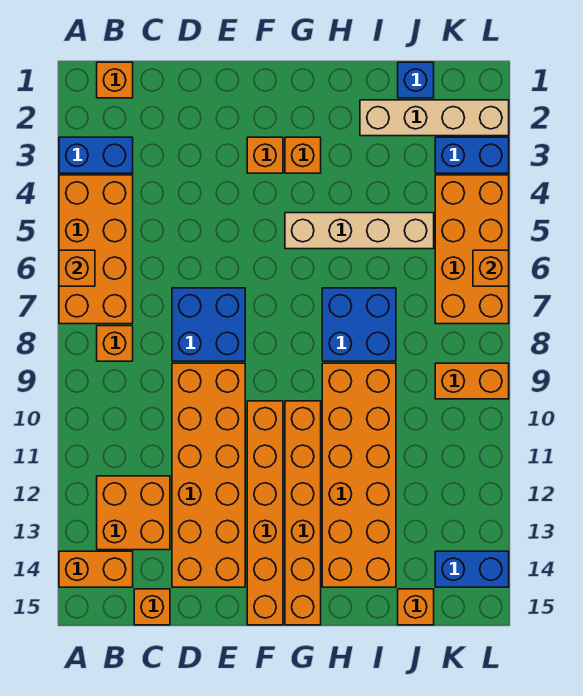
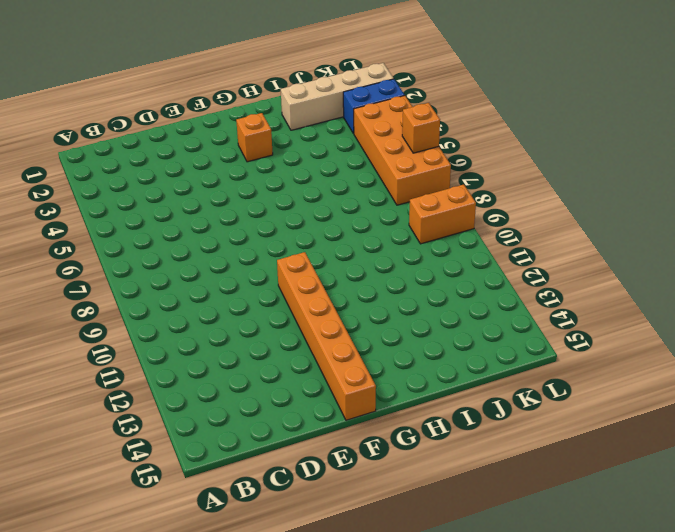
none -> blue brick A3:B3 level 1
none -> orange brick A4:B7 level 1
none -> orange brick A14:B14 level 1

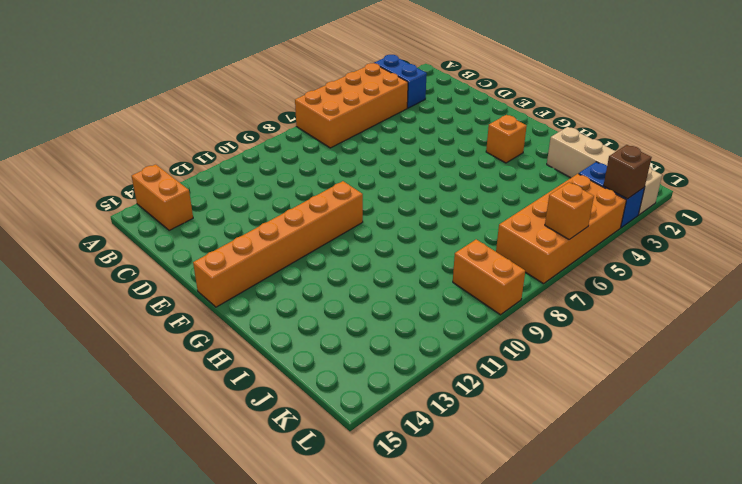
brown brick L3 level 2 -> none
none -> orange brick B1 level 1
none -> orange brick B8 level 1
none -> orange brick B12:C13 level 1

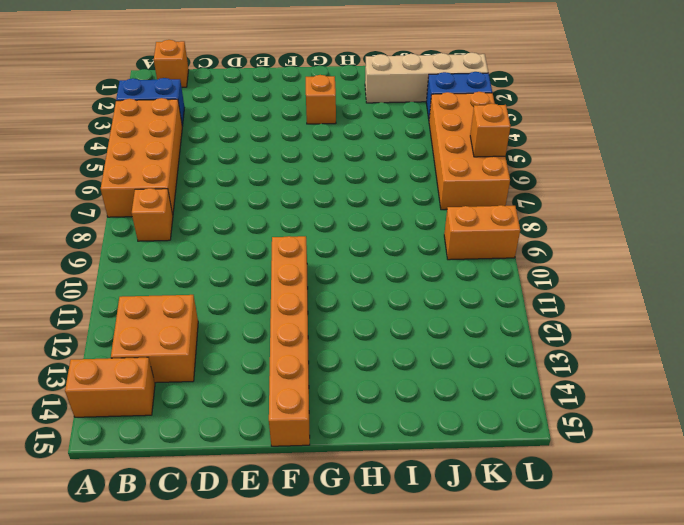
none -> orange brick C15 level 1
none -> blue brick D7:E8 level 1
none -> orange brick D9:E14 level 1

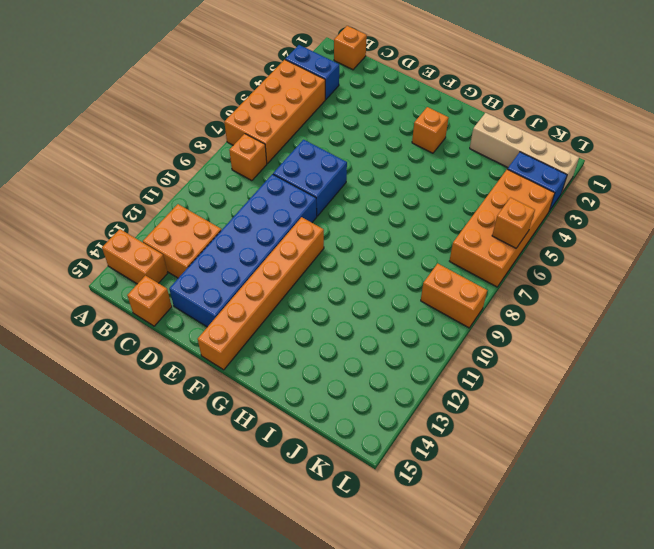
blue brick D9:E14 level 1 -> orange brick D9:E14 level 1
none -> orange brick F3 level 1
none -> tan brick G5:J5 level 1
none -> orange brick G10:G15 level 1

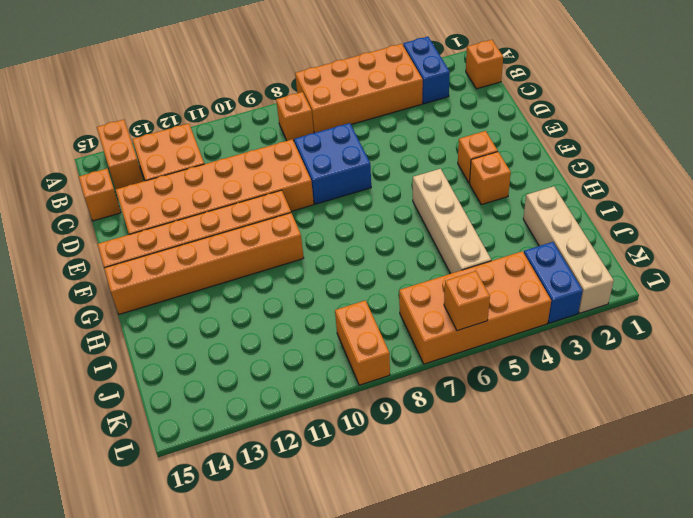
none -> blue brick H7:I8 level 1
none -> orange brick H9:I14 level 1
none -> blue brick J1 level 1

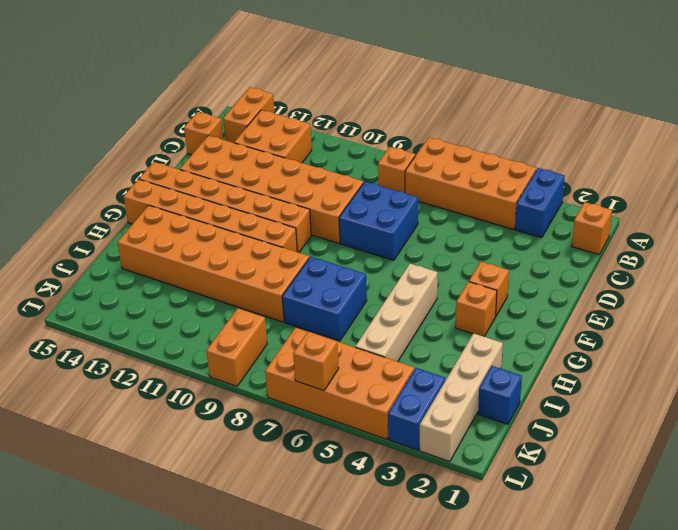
none -> orange brick J15 level 1
none -> blue brick K14:L14 level 1
none -> orange brick A6 level 2

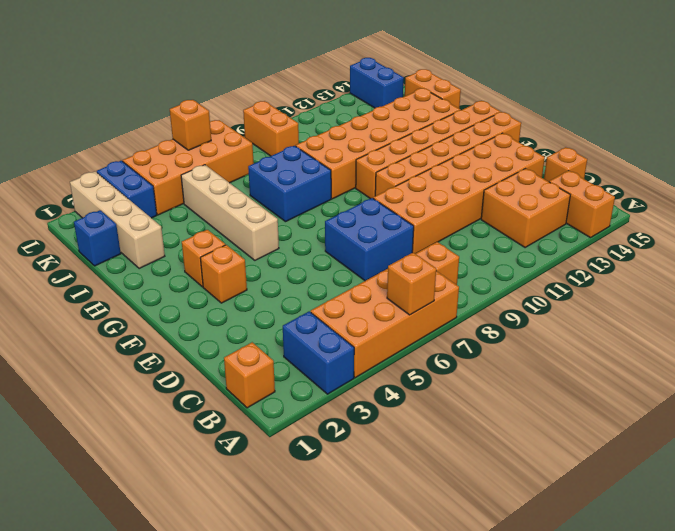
orange brick I15:J15 level 1 -> orange brick J15 level 1

